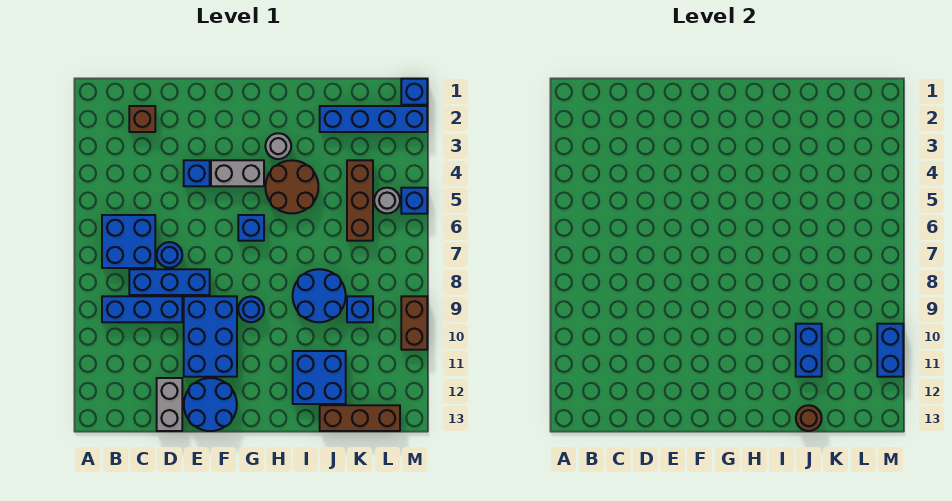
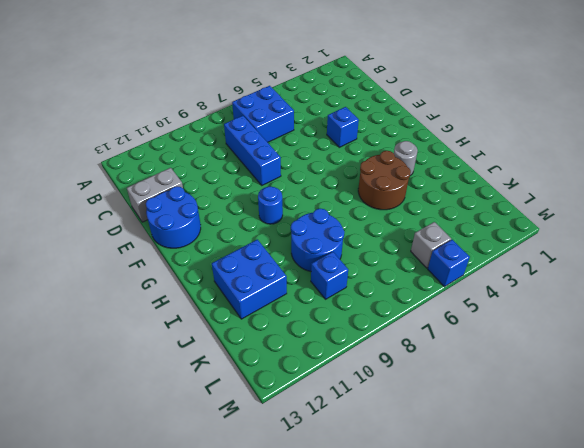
grey brick L5 level 1 -> grey round brick L5 level 1
none -> blue brick B9:D9 level 1
none -> brown brick C2 level 1
none -> blue round brick D7 level 1

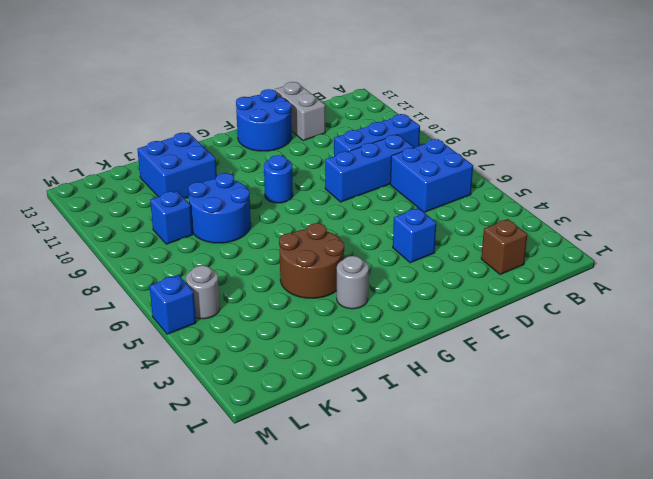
none -> blue round brick D7 level 1
none -> blue brick E9:F11 level 1
none -> grey brick F4:G4 level 1

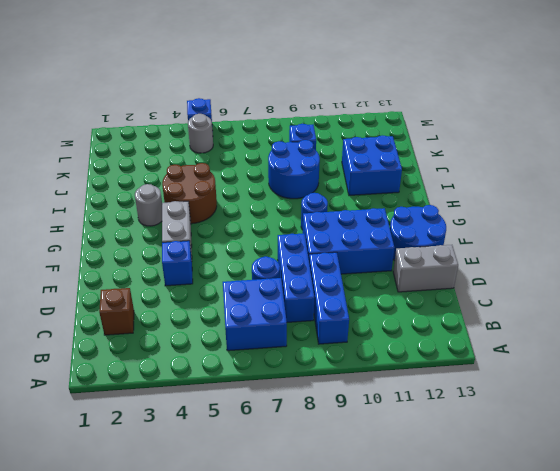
none -> blue brick G6 level 1
none -> blue brick J2:M2 level 1
none -> brown brick J13:L13 level 1

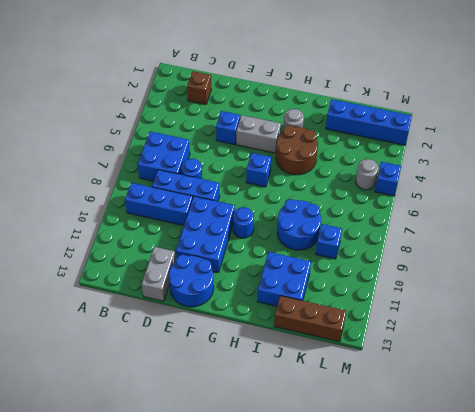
none -> brown brick K4:K6 level 1
none -> blue brick M1 level 1
none -> brown brick M9:M10 level 1

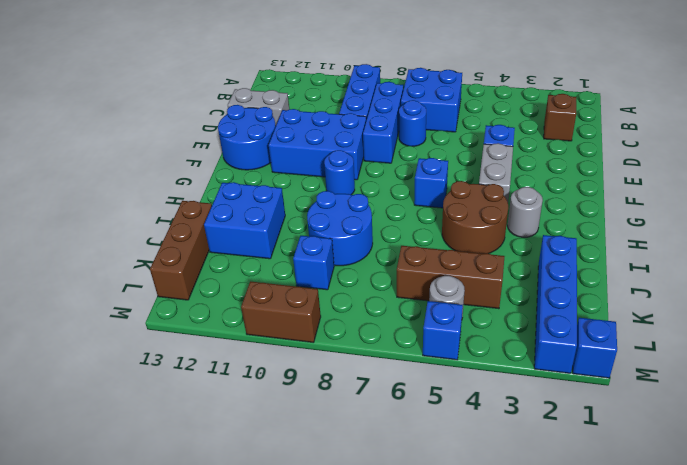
none -> blue brick J10:J11 level 2
none -> brown round brick J13 level 2
none -> blue brick M10:M11 level 2

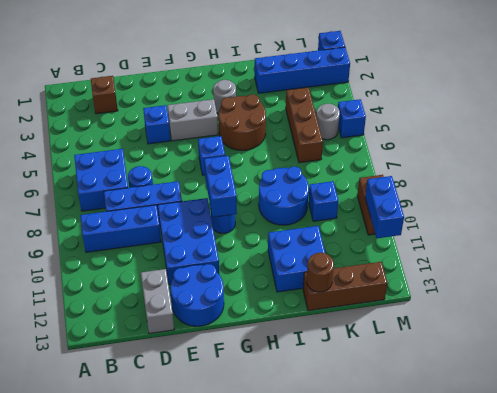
blue brick G8:G9 level 2 -> blue brick J10:J11 level 2

